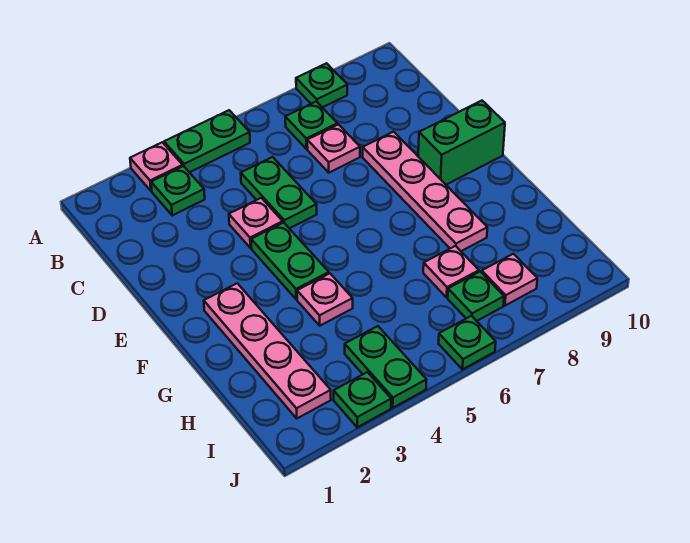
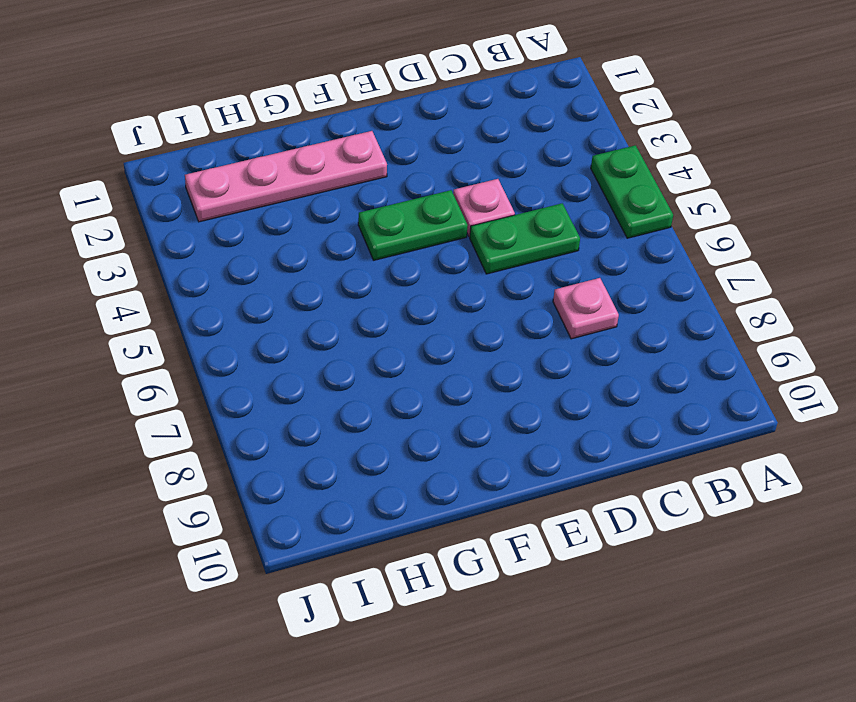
none -> pink plate A3 level 1
none -> green plate A8 level 1
none -> green plate B3 level 1

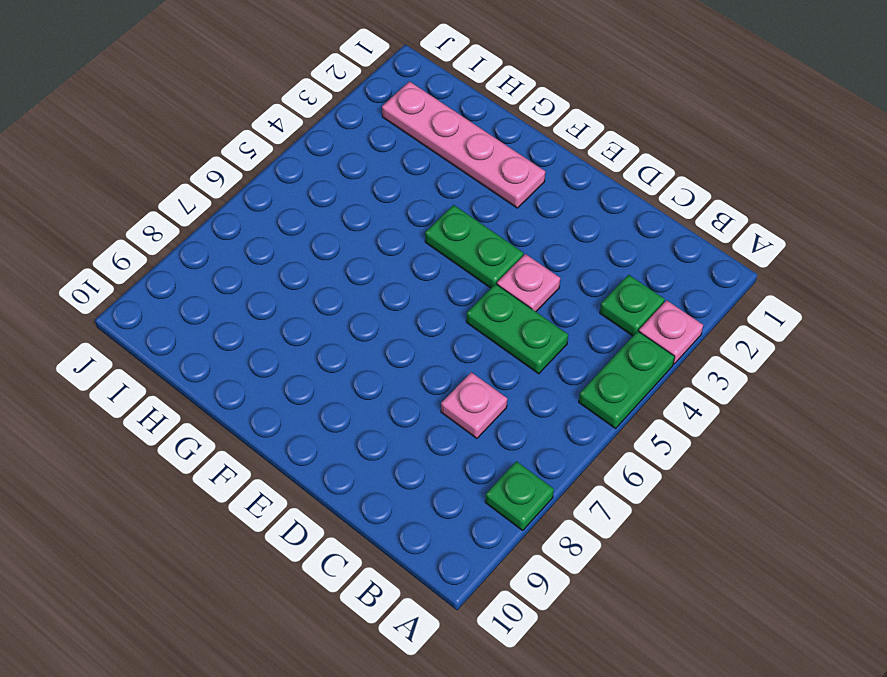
none -> green plate B7 level 1
none -> pink plate D8:G8 level 1
none -> green brick E9:E10 level 1

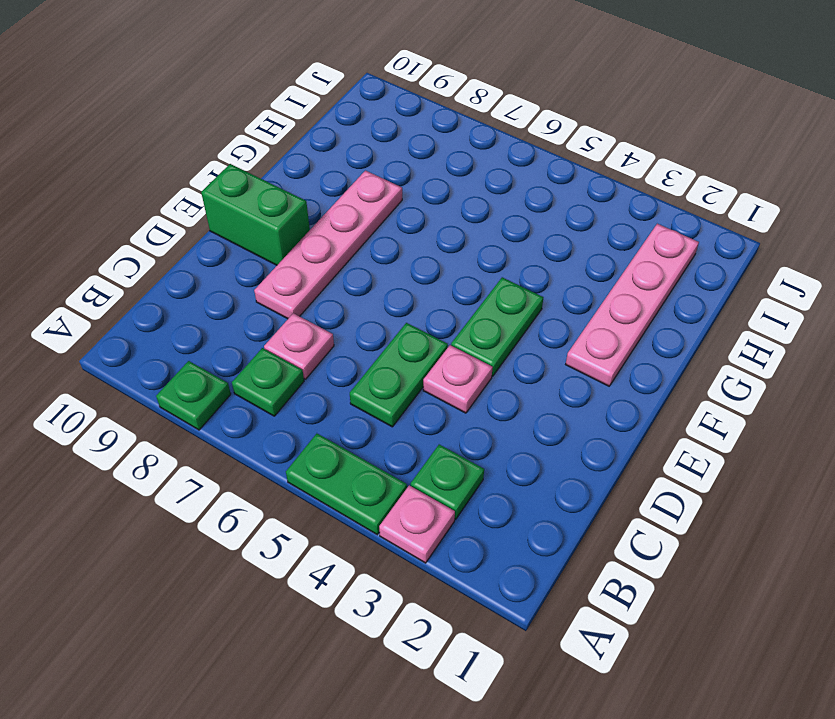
none -> pink plate G4 level 1
none -> pink plate H7 level 1
none -> green plate I4:J4 level 1

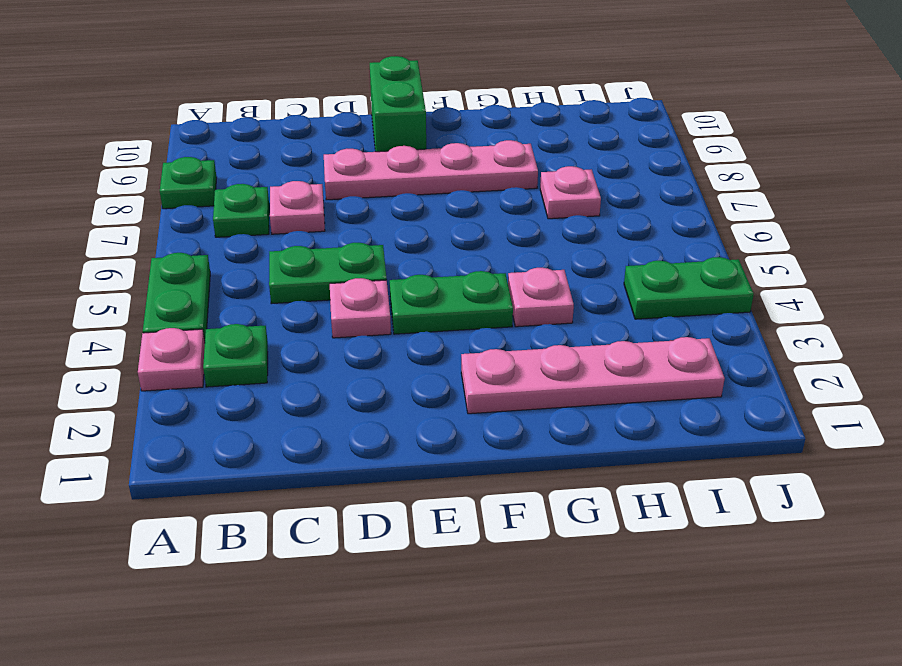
none -> green plate I7 level 1
none -> pink plate I8 level 1
none -> green plate J3 level 1

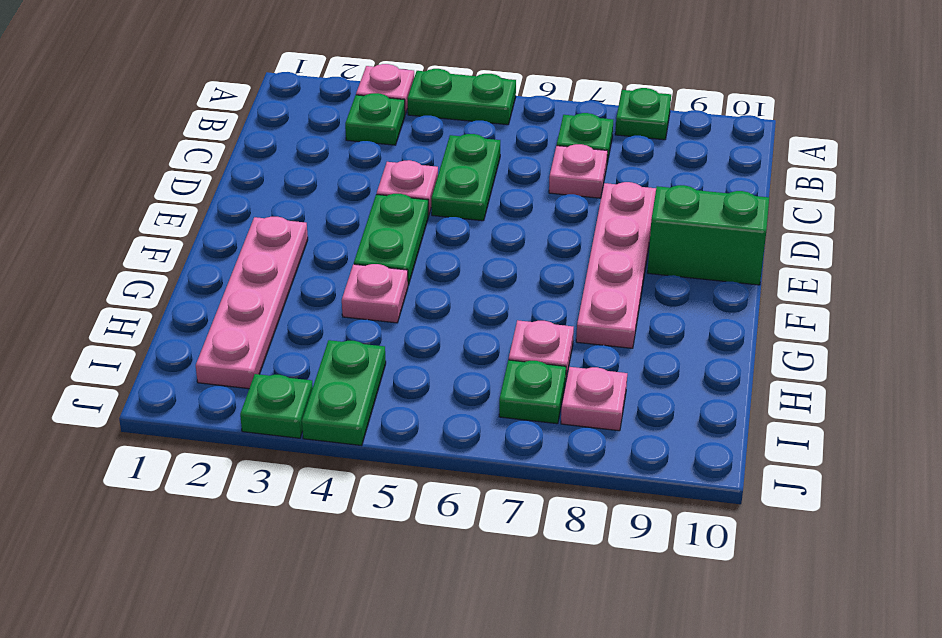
none -> green plate J6 level 1

